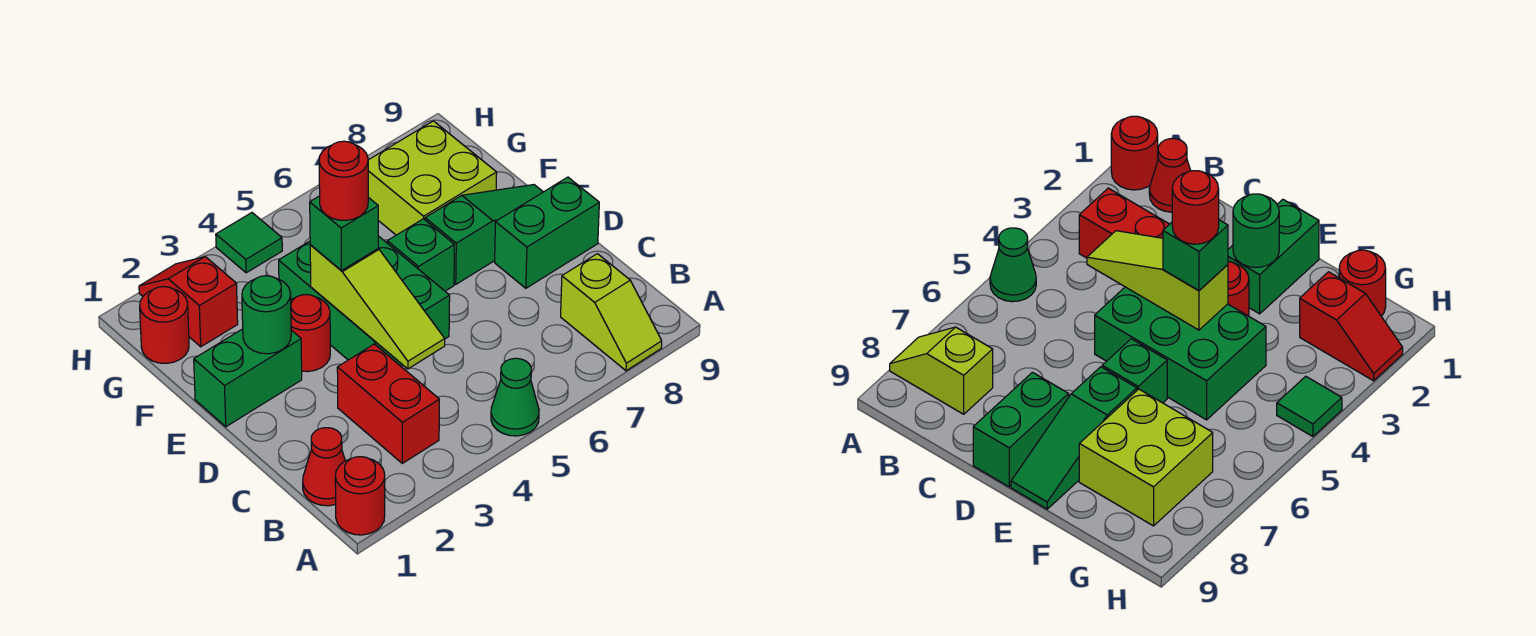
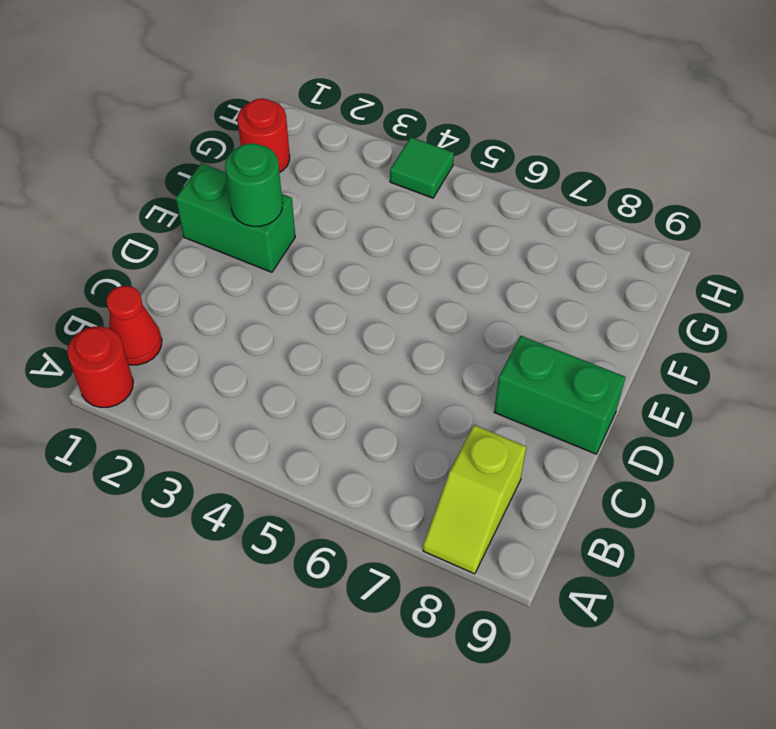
none -> green cone A5 level 1
none -> red brick B3:C3 level 1
none -> green brick D4:F5 level 1

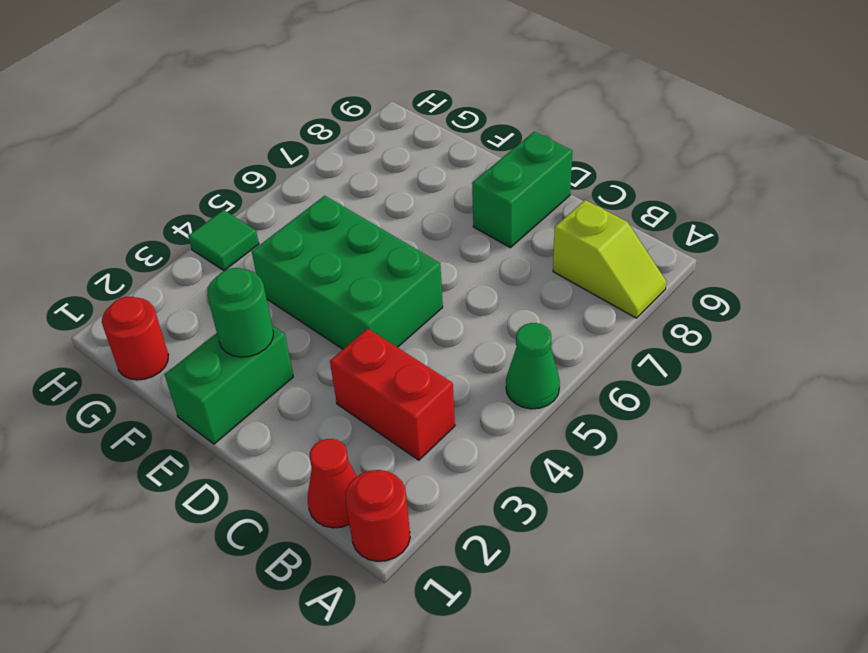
none -> red round brick E3 level 1
none -> green brick E6 level 1
none -> green slope E7:E9 level 1 top 7

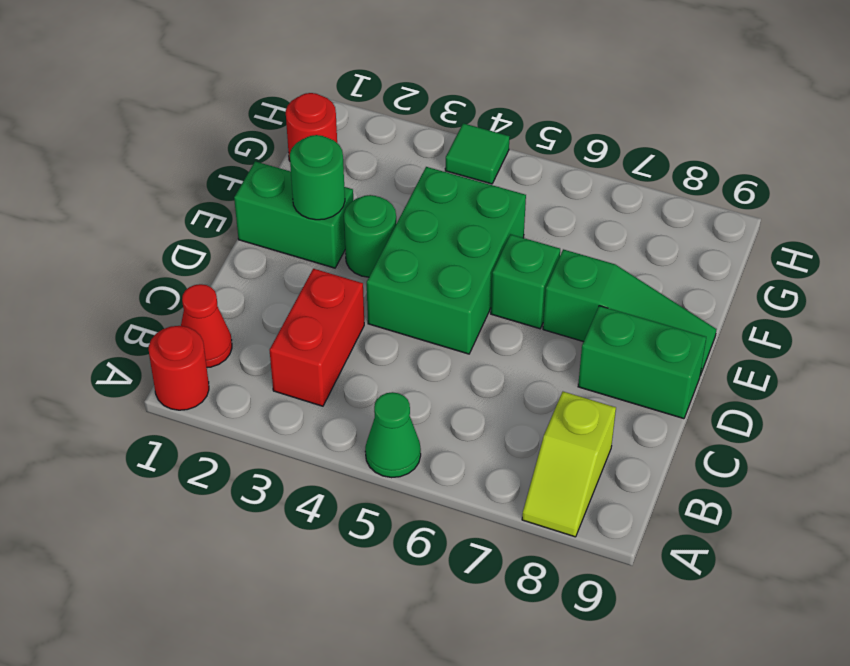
green round brick E3 level 1 -> red round brick E3 level 1
none -> lime brick F7:G8 level 1
none -> red slope G2:H2 level 1 top G
none -> lime slope C4:E4 level 2 top E

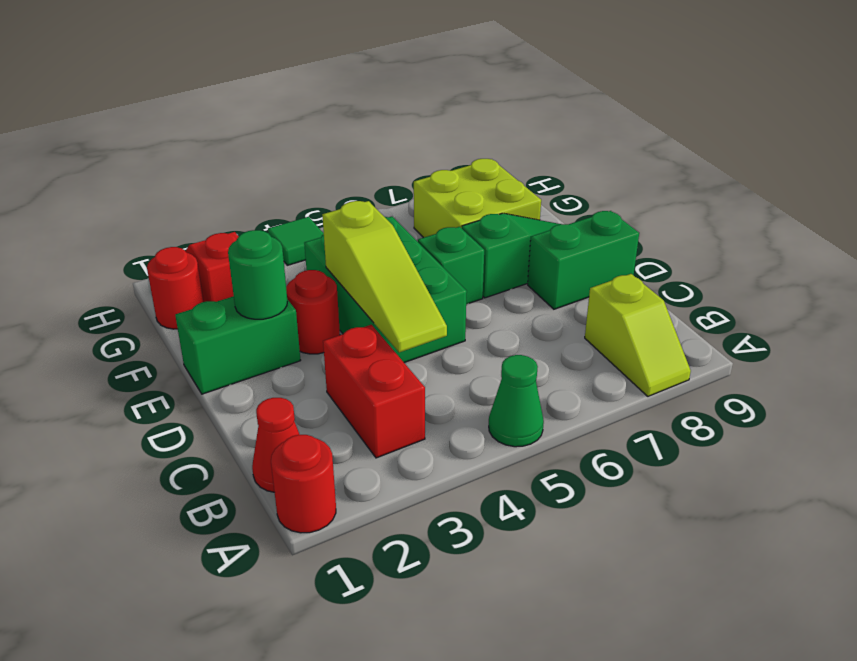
none -> green brick E4 level 3
none -> red round brick E4 level 4

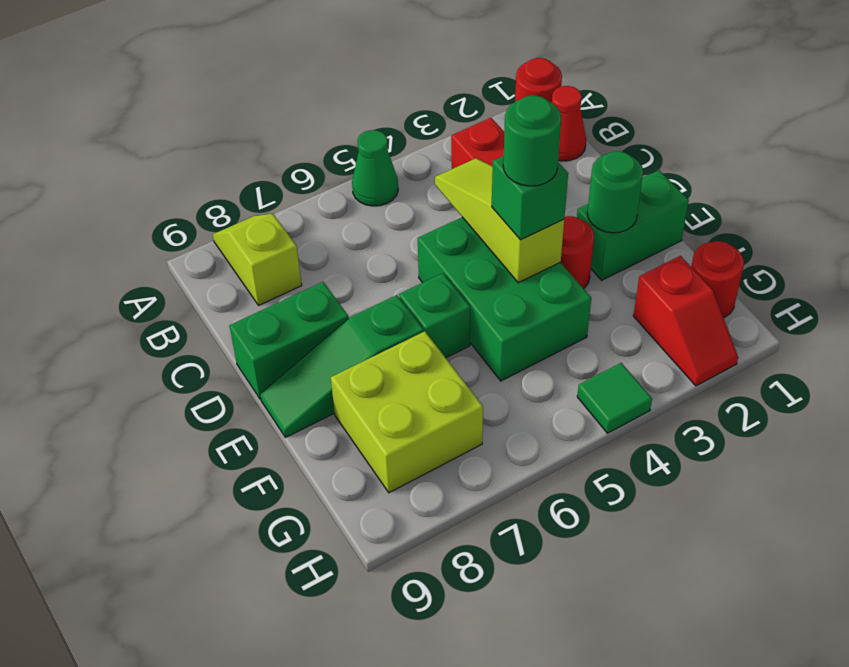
green round brick E4 level 4 -> red round brick E4 level 4

